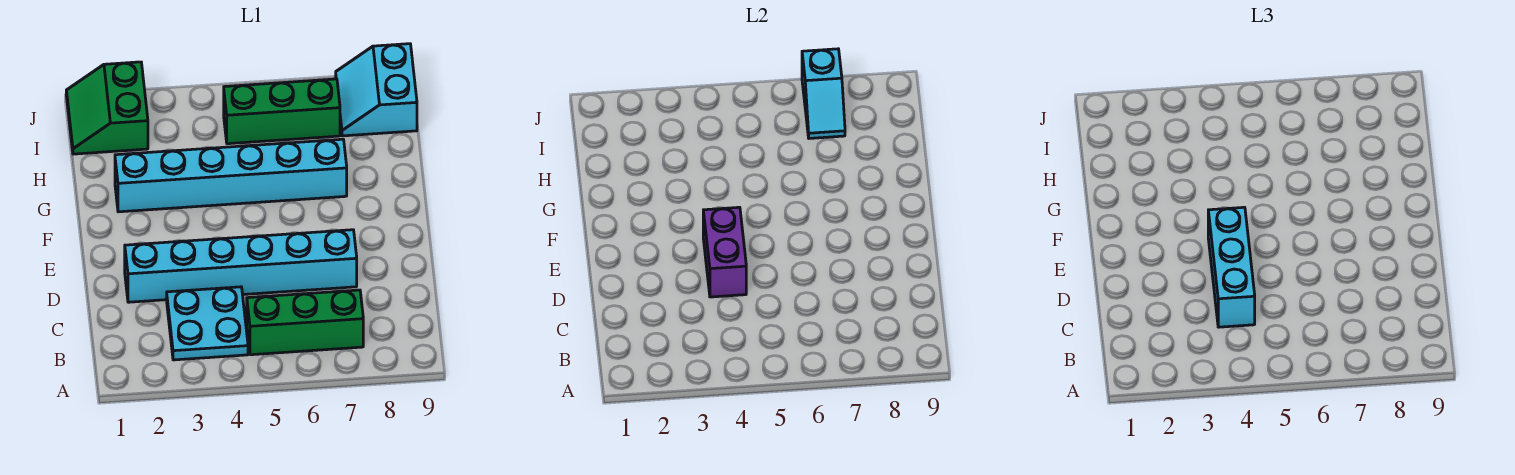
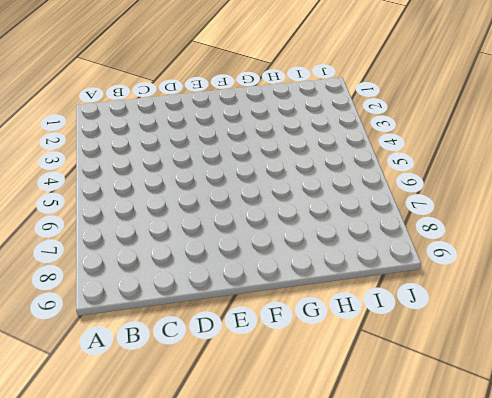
none -> cyan plate B3:C4 level 1
none -> green brick B5:B7 level 1

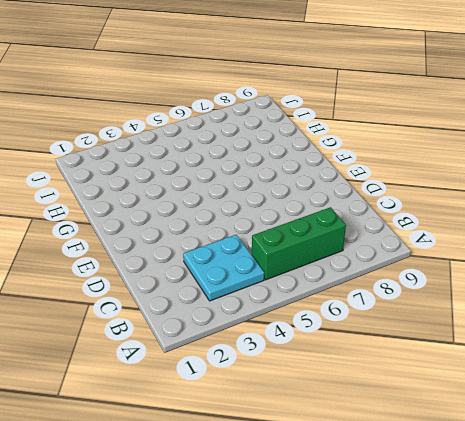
none -> cyan brick D2:D7 level 1
none -> cyan brick G2:G7 level 1

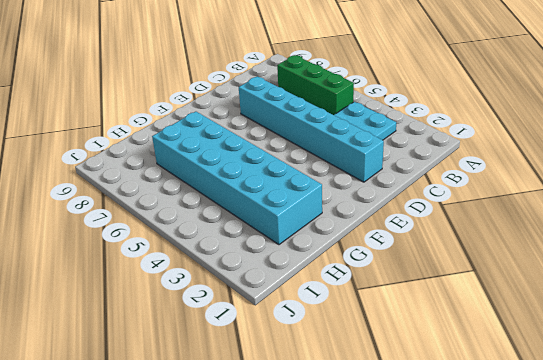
cyan brick G2:H7 level 1 -> cyan brick G2:G7 level 1
none -> green slope I1:J2 level 1 top 2
none -> green brick I5:I7 level 1

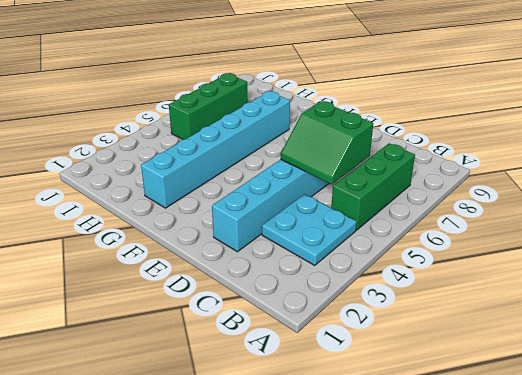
green slope C5:D6 level 2 top 6 -> green slope I1:J2 level 1 top 2
none -> cyan slope I8:J9 level 1 top 9
none -> purple brick D4:E4 level 2

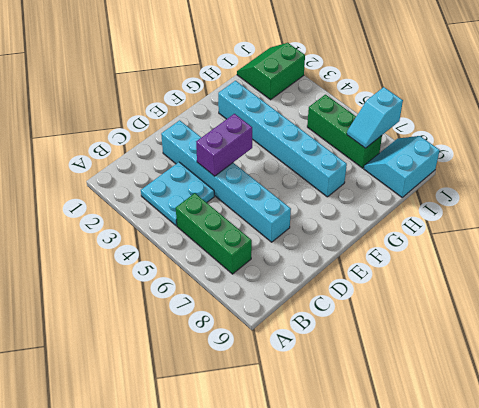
none -> cyan brick C4:E4 level 3

